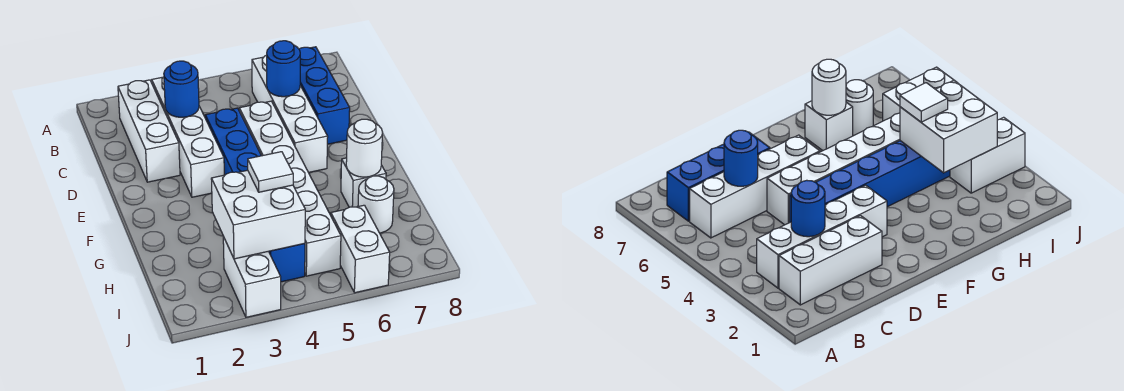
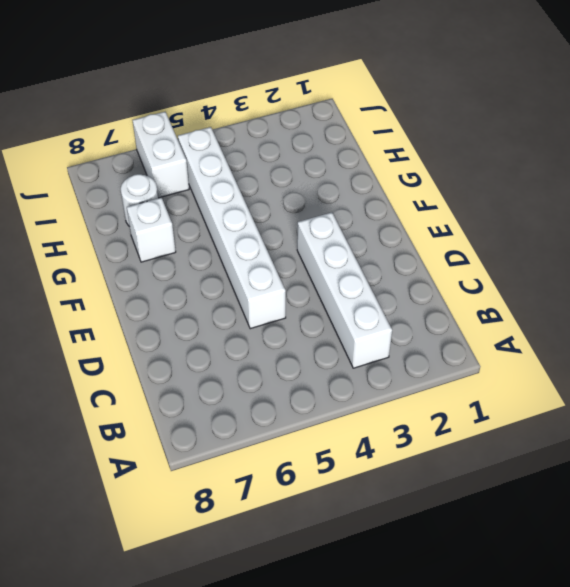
none -> white brick B2:D2 level 1
none -> white brick B6:E6 level 1
none -> blue brick B7:D7 level 1

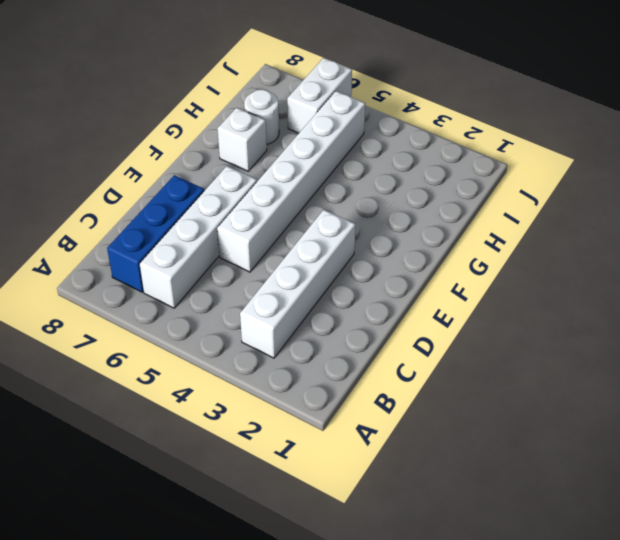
none -> white brick B2:D2 level 1
none -> blue brick D4:I4 level 1
none -> white brick I3:J3 level 1

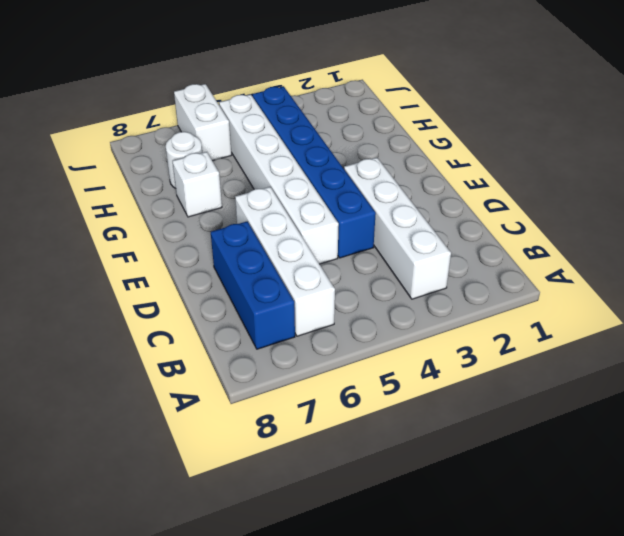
none -> white brick B2:D2 level 1
none -> white brick I3:J3 level 1
none -> blue round brick C3 level 2

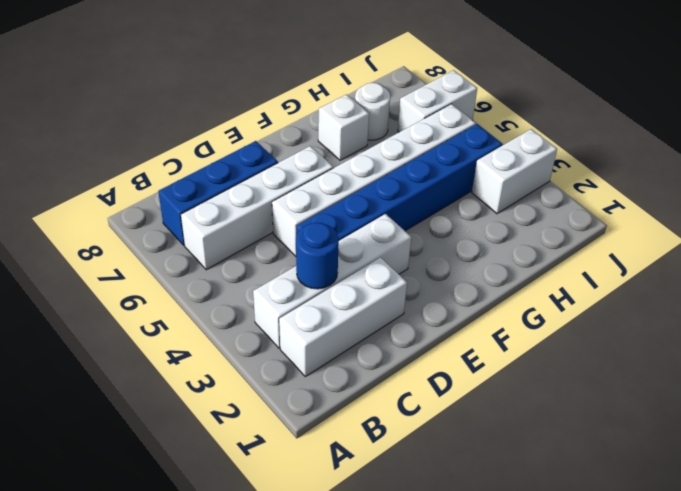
none -> blue round brick C6 level 2
none -> white round brick G7 level 2
none -> white brick H3:I4 level 2

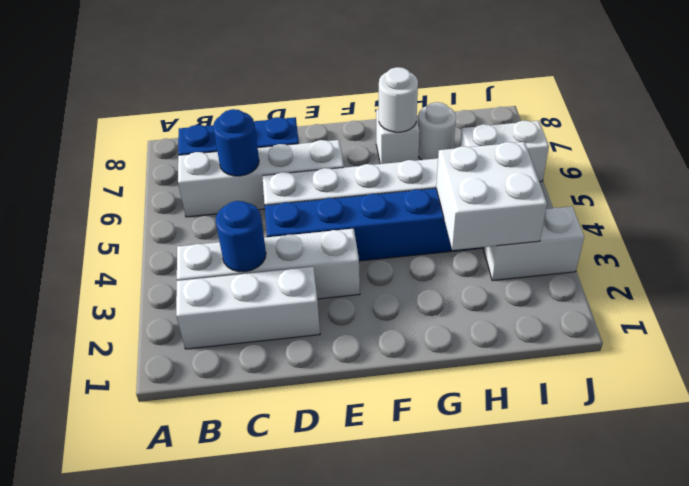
none -> white tile H4 level 3

